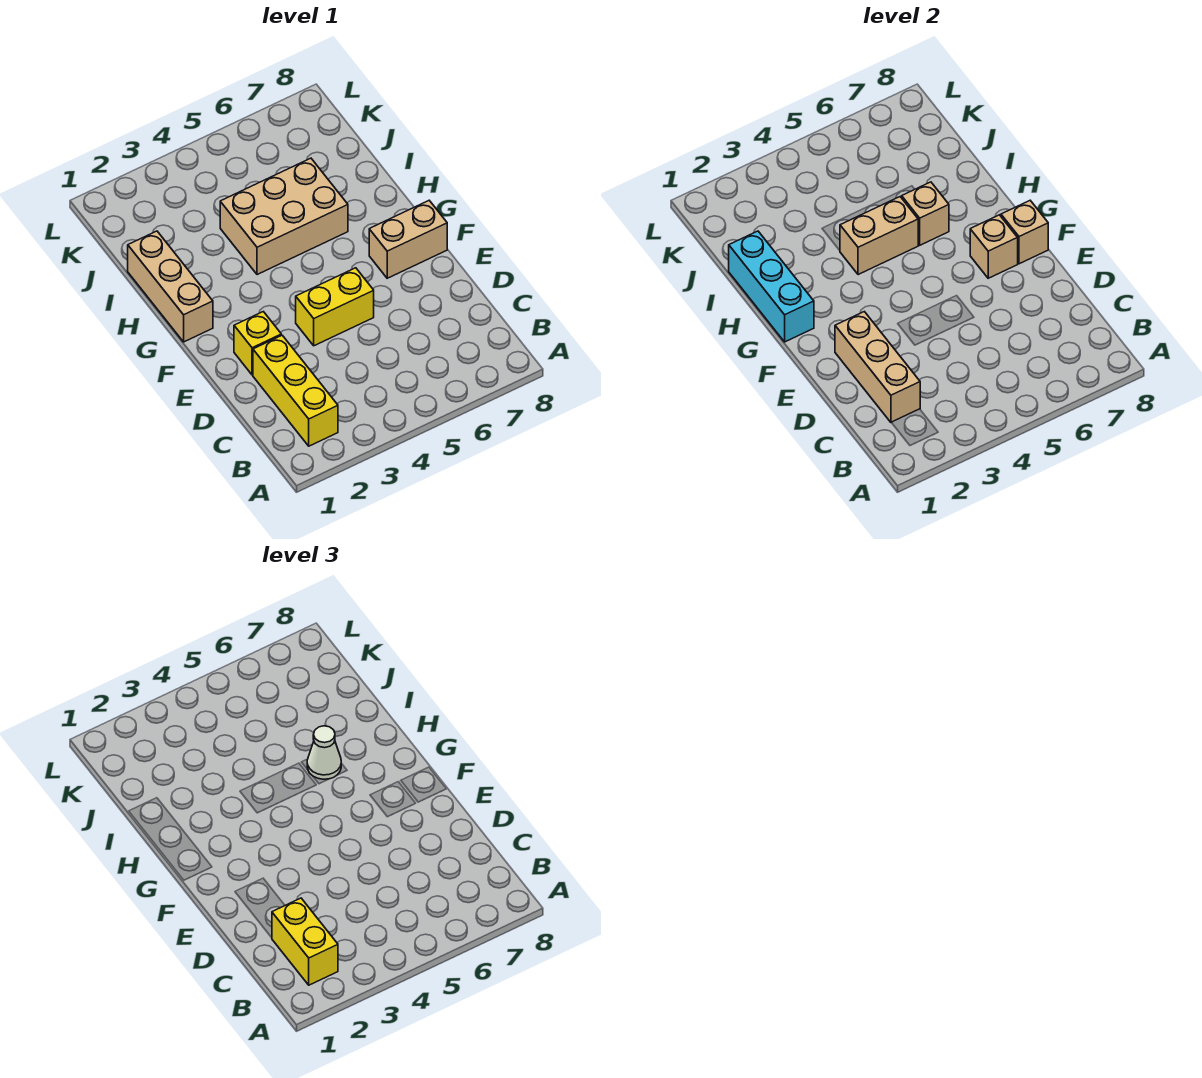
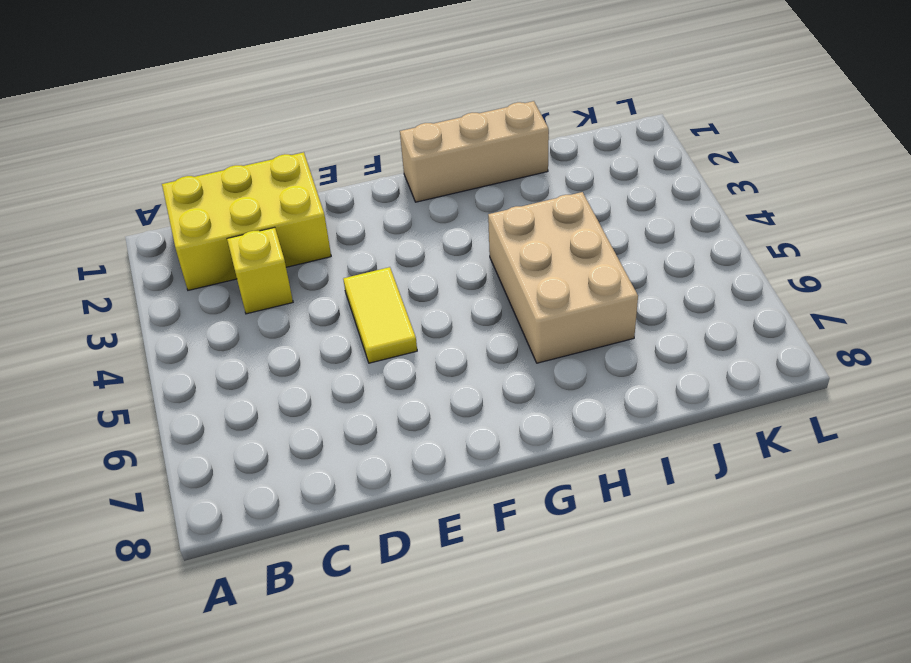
yellow brick B1:D2 level 1 -> yellow brick B2:D2 level 1
yellow brick C3 level 1 -> yellow brick E2 level 1
yellow tile E4:E5 level 1 -> yellow brick E4:E5 level 1
none -> tan brick F7:F8 level 1
none -> tan brick C2:E2 level 2
none -> tan brick F7 level 2

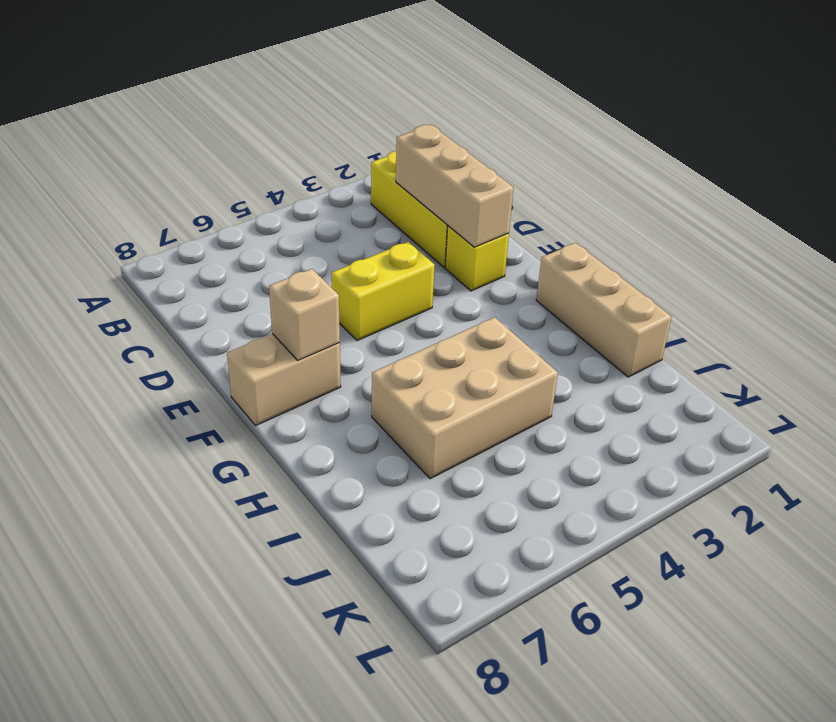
none -> tan brick F8 level 2
none -> cyan brick G1:I1 level 2
none -> tan brick H4:H5 level 2

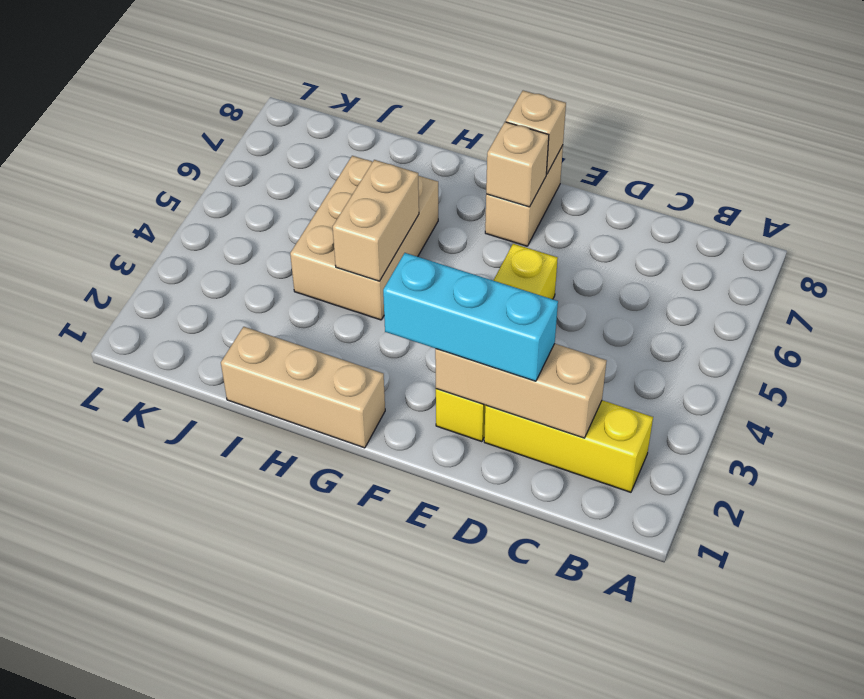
cyan brick D2:F2 level 3 -> cyan brick G1:I1 level 2
none -> tan brick H6 level 2
none -> yellow brick B2:C2 level 3
none -> white cone H6 level 3

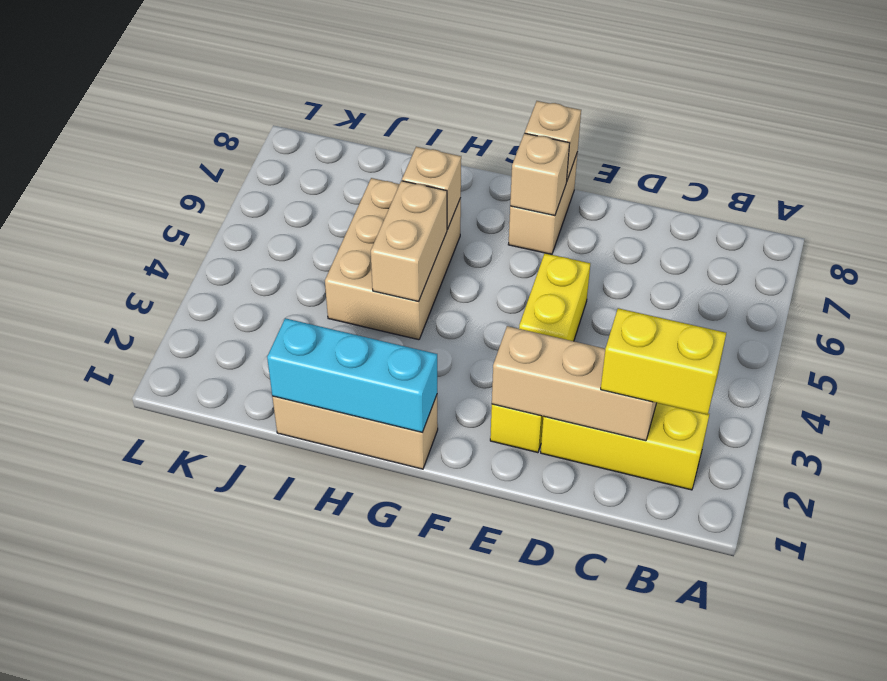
none -> white cone H6 level 3

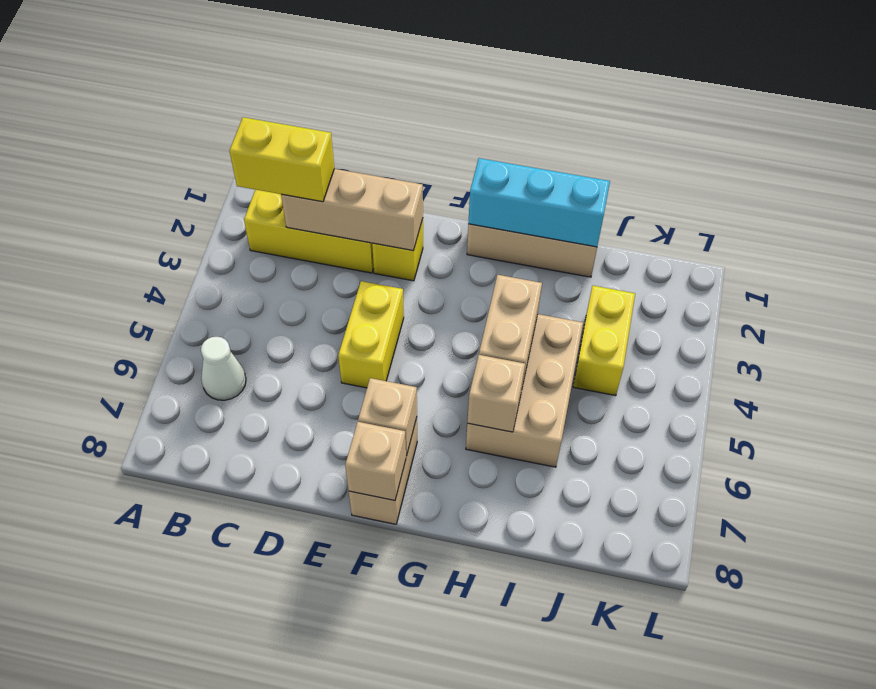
white cone B6 level 1 -> white cone H6 level 3
yellow brick J3:J4 level 1 -> none

